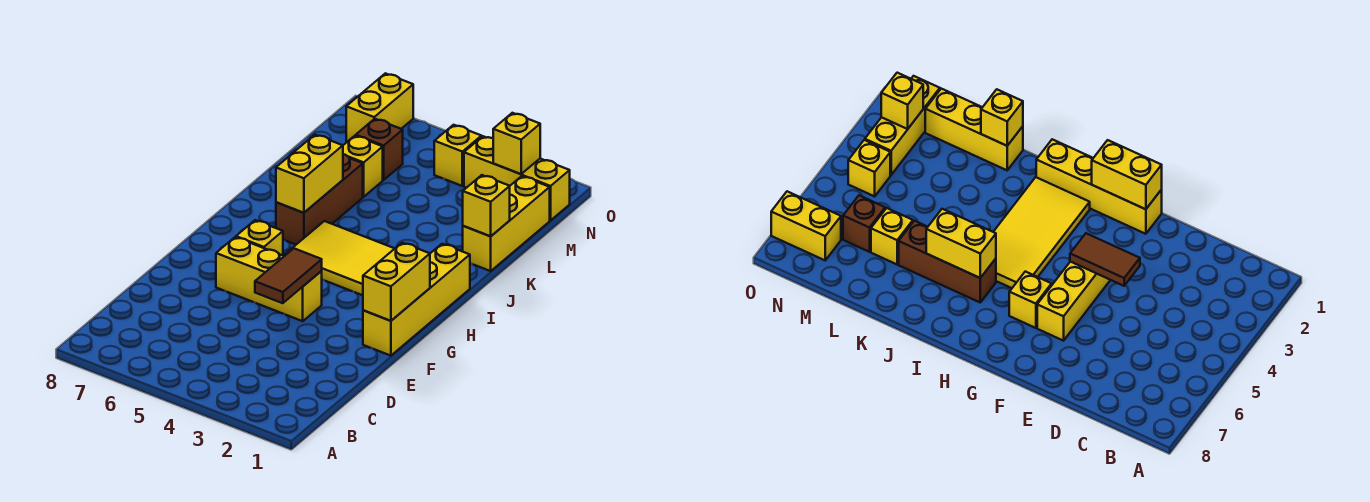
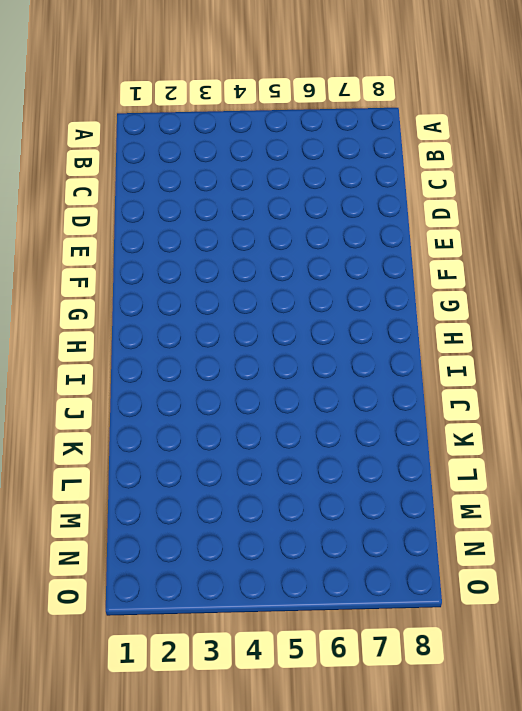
none -> yellow brick F1:I1 level 1
none -> yellow brick F4:F6 level 1
none -> yellow brick G6 level 1

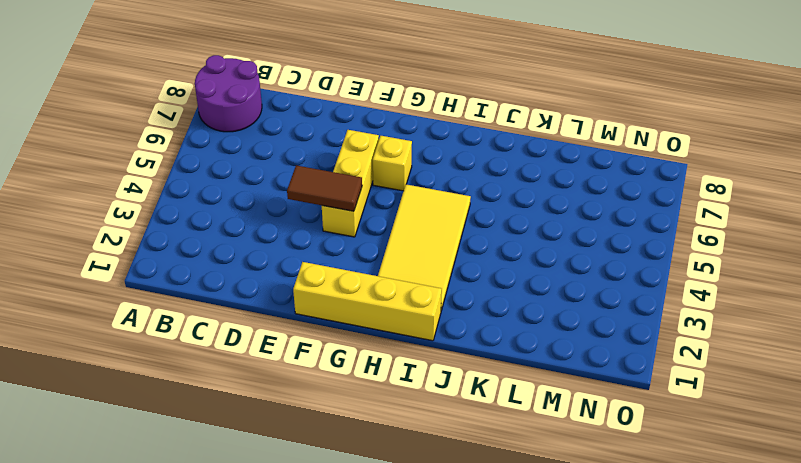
purple round brick A7:B8 level 1 -> none
none -> brown brick I6:K6 level 1
none -> yellow brick K1:M1 level 1
none -> yellow brick L6 level 1

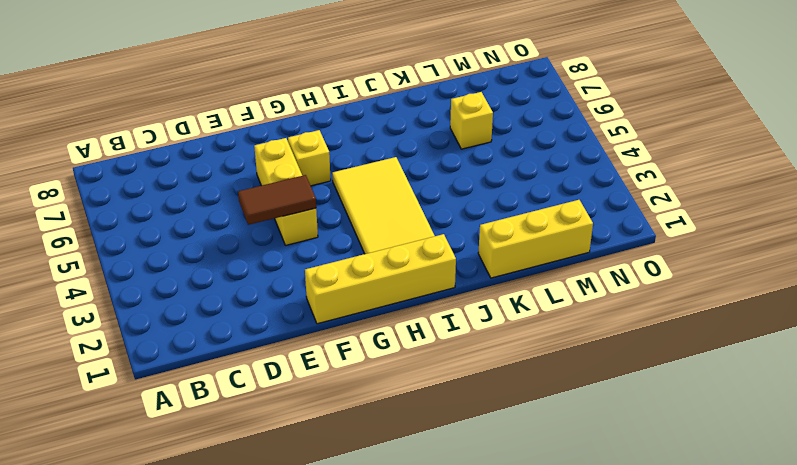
none -> brown brick I6:K6 level 1
none -> brown brick M6 level 1
none -> yellow brick N1:N3 level 1

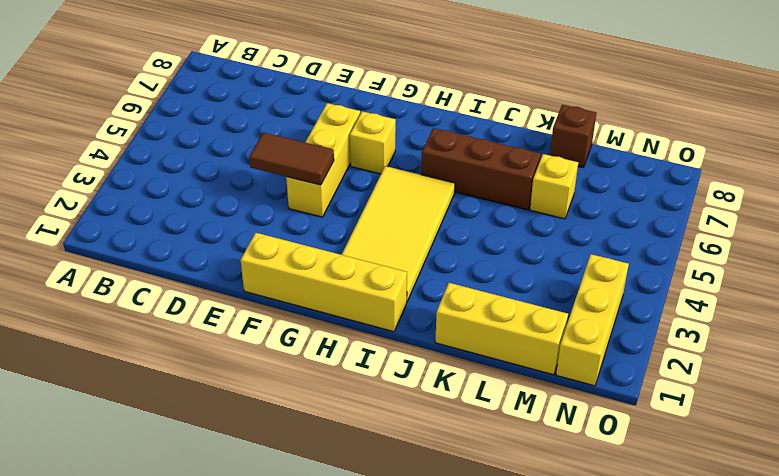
brown brick L8 level 1 -> brown brick M6 level 1
none -> yellow brick N4 level 1
none -> yellow brick N7:O7 level 1
none -> yellow brick F1:G1 level 2

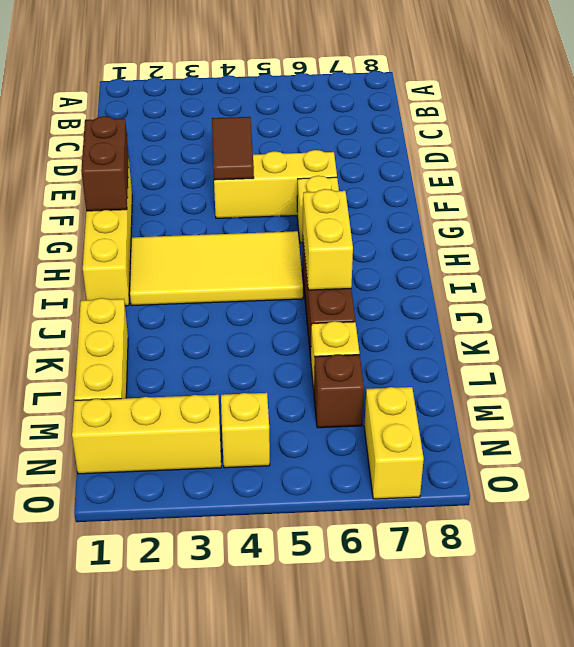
brown brick F1:G1 level 2 -> yellow brick F1:G1 level 2
none -> yellow brick K1 level 2
none -> yellow brick N2 level 2

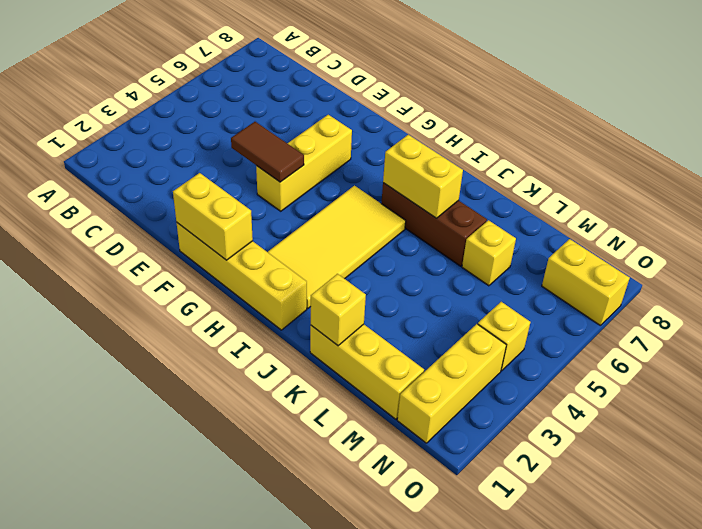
none -> yellow brick G6 level 1
none -> brown brick M6 level 1
none -> yellow brick N2 level 2

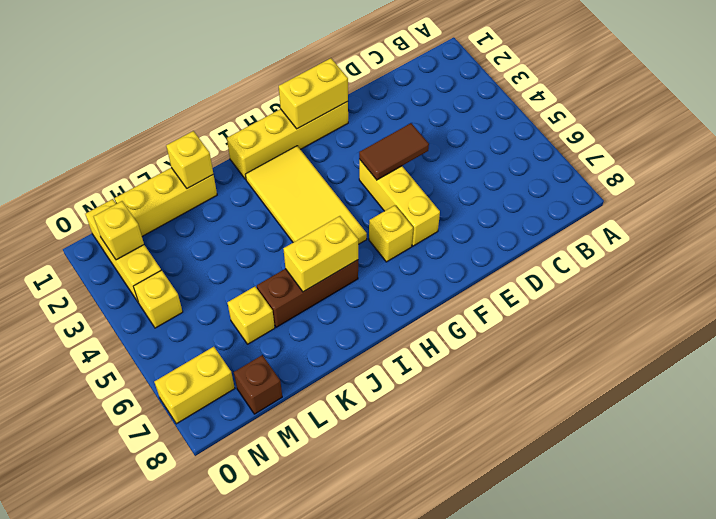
brown brick M8 level 1 -> brown brick M6 level 1

